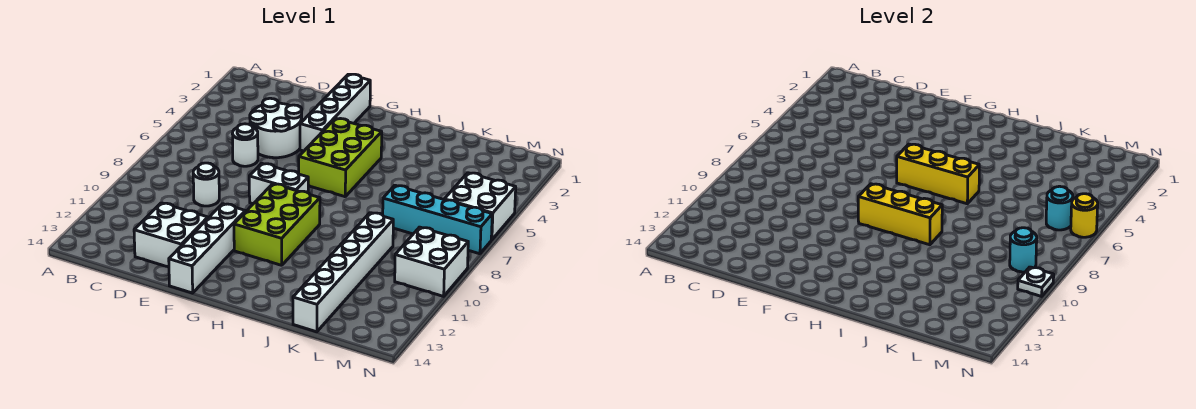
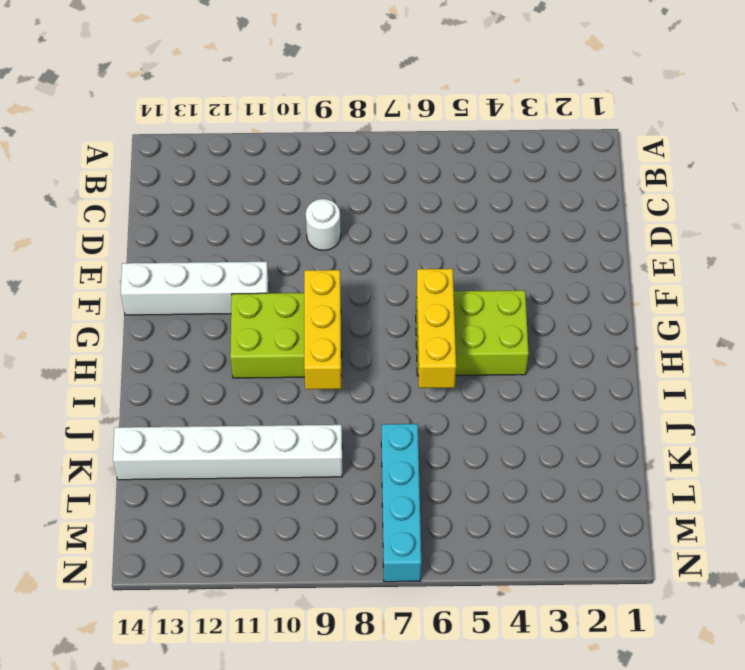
none -> white round brick D4:E5 level 1
none -> white round brick D6 level 1
none -> white brick D12:E13 level 1

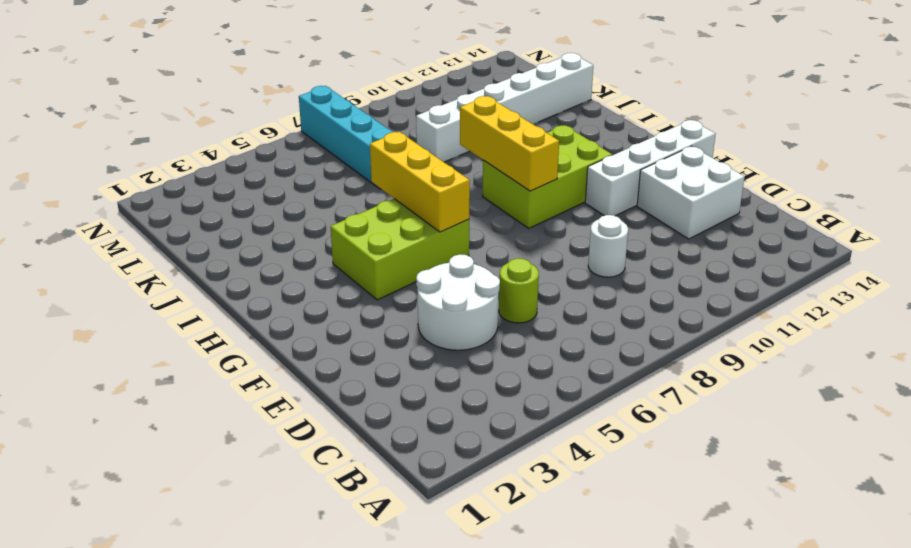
lime round brick D6 level 1 -> white round brick D6 level 1
none -> white brick F1:F4 level 1
none -> white brick F8:G8 level 1
none -> white brick M5:N6 level 1

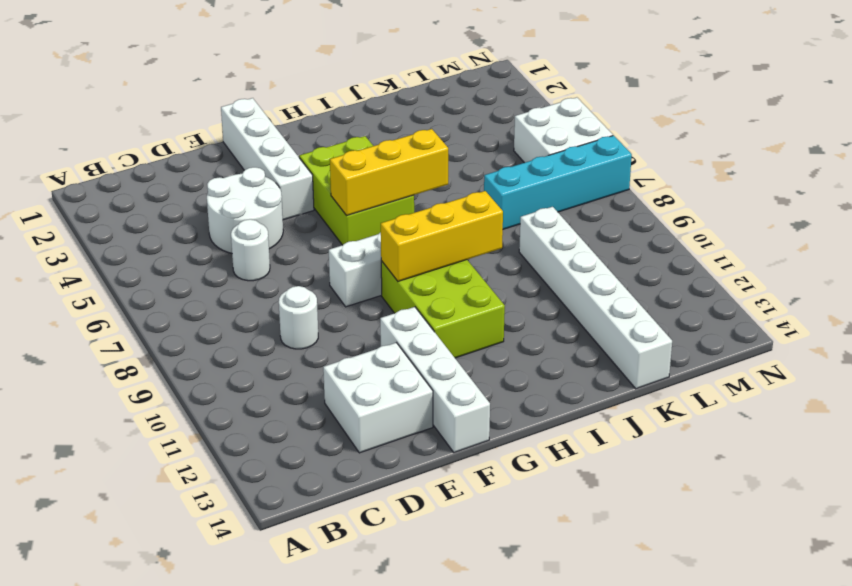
none -> white brick M9:N10 level 1
none -> cyan round brick M6 level 2
none -> cyan round brick M9 level 2

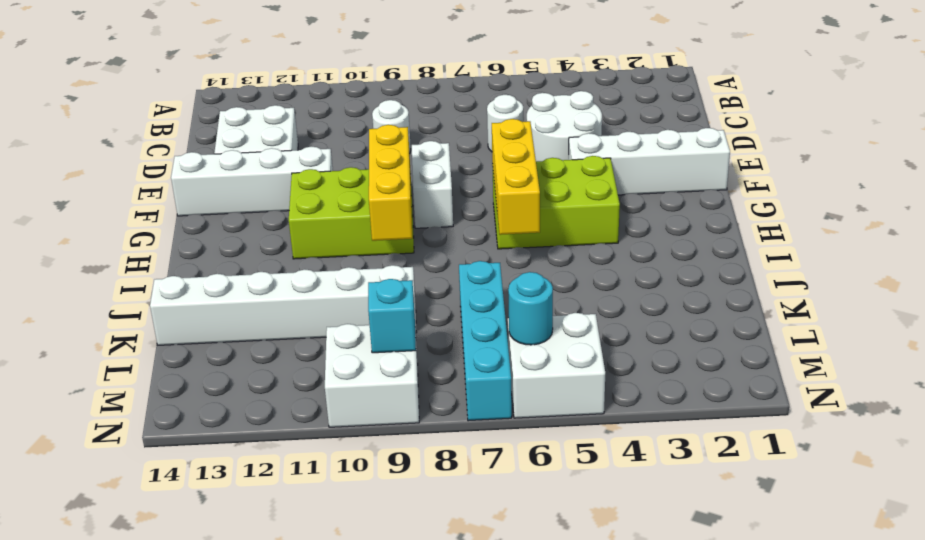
cyan brick M9 level 2 -> cyan round brick M9 level 2
none -> yellow round brick N6 level 2
none -> white plate N10 level 2

